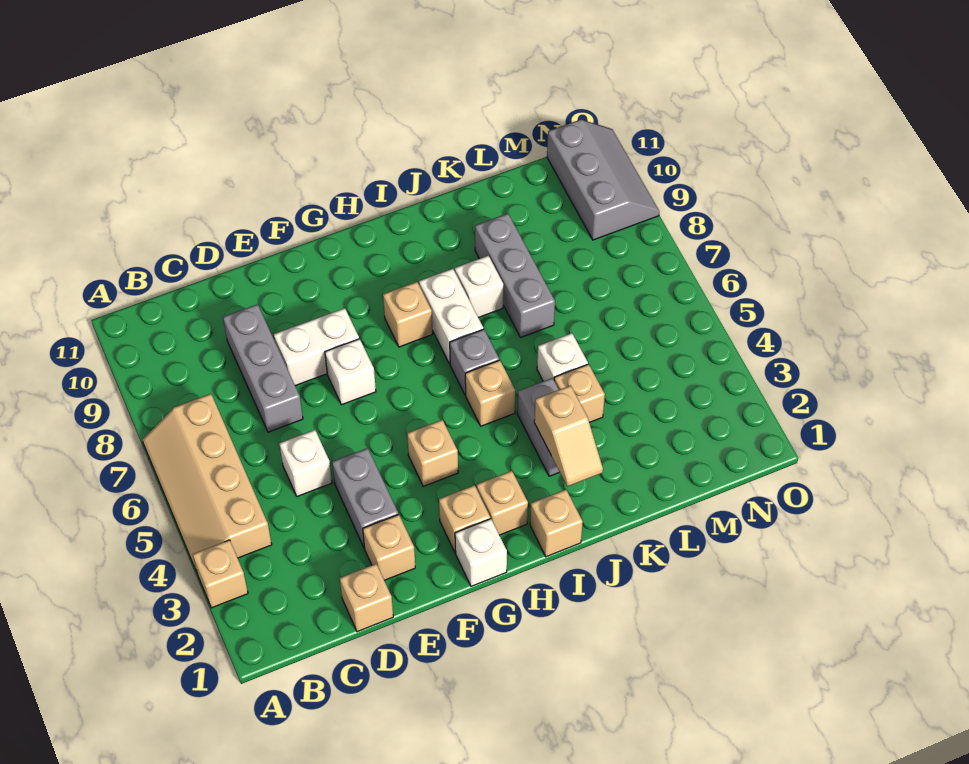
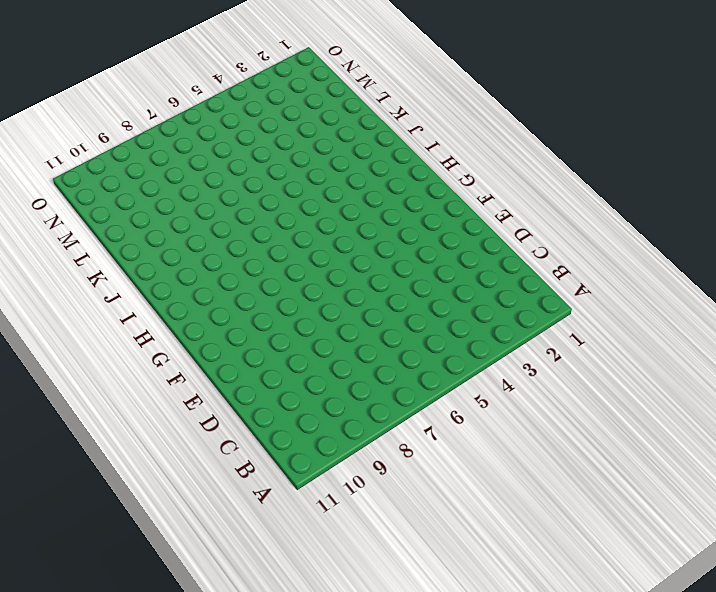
none -> tan brick A3 level 1
none -> tan slope A4:B7 level 1 top B
none -> tan brick D1 level 1

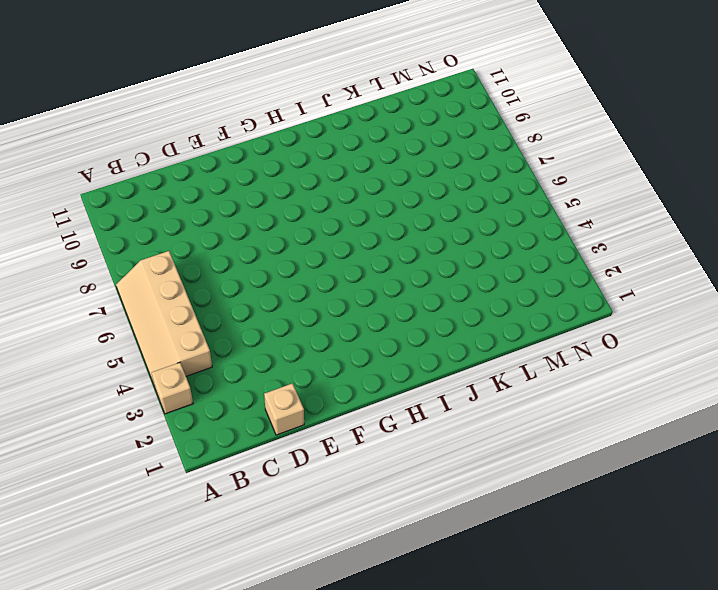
none -> white brick D5 level 1
none -> grey brick D7:D9 level 1
none -> tan brick E2 level 1

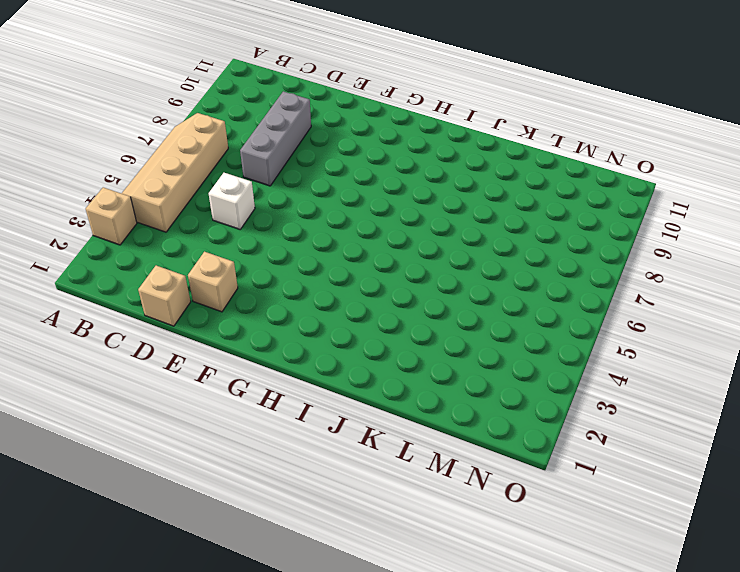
none -> grey brick E3:E4 level 1
none -> white brick E8:F8 level 1
none -> white brick F7 level 1

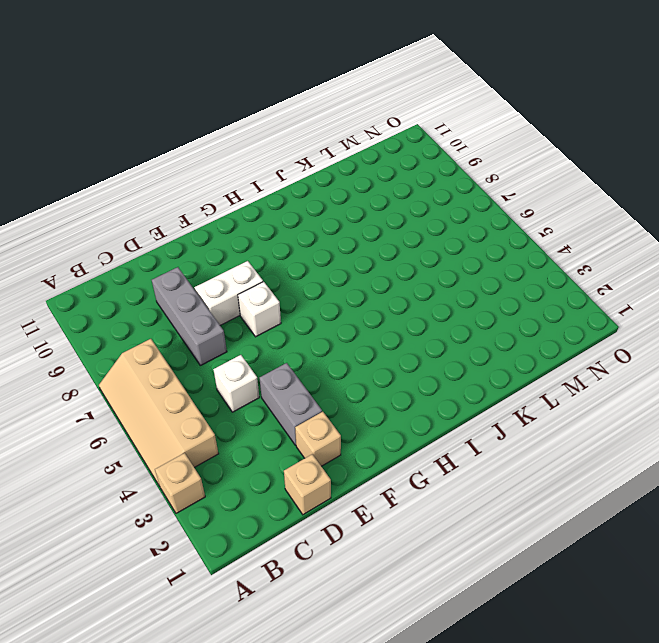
none -> white brick G1 level 1
none -> tan brick G2 level 1
none -> tan brick G4 level 1

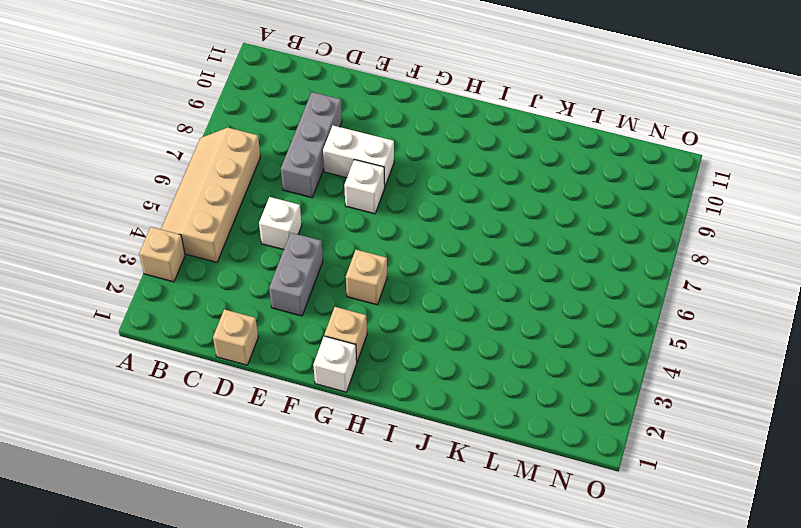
none -> tan brick E2 level 1
none -> tan brick H2 level 1
none -> tan brick H8 level 1

